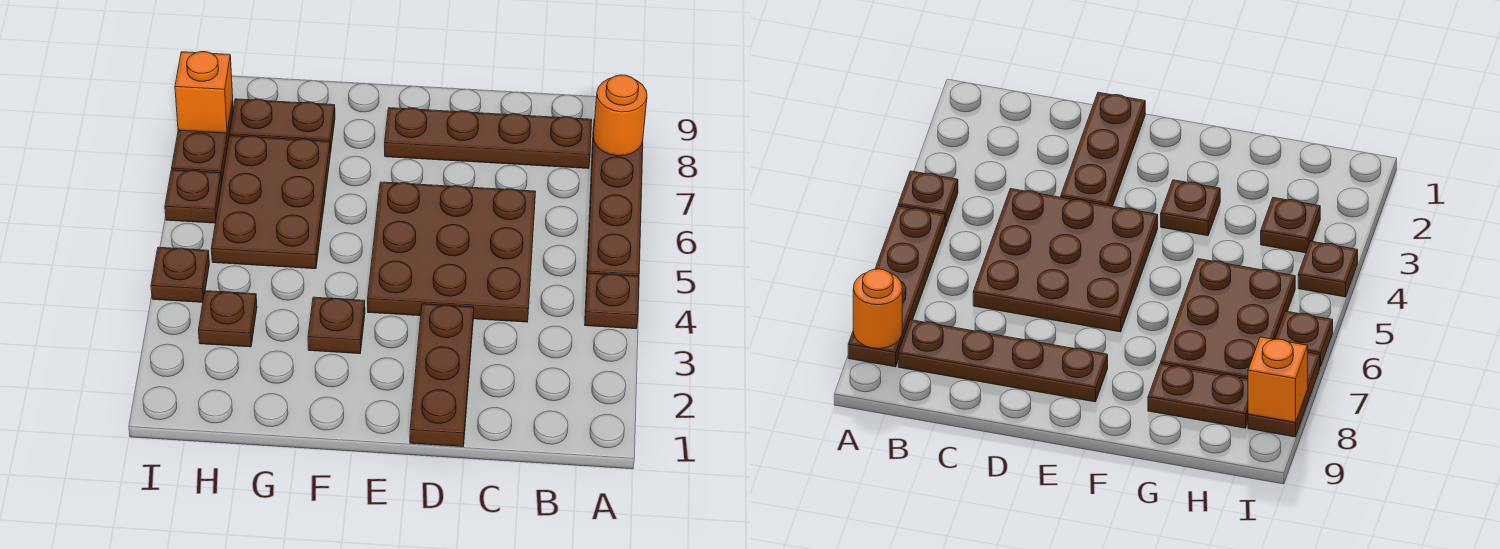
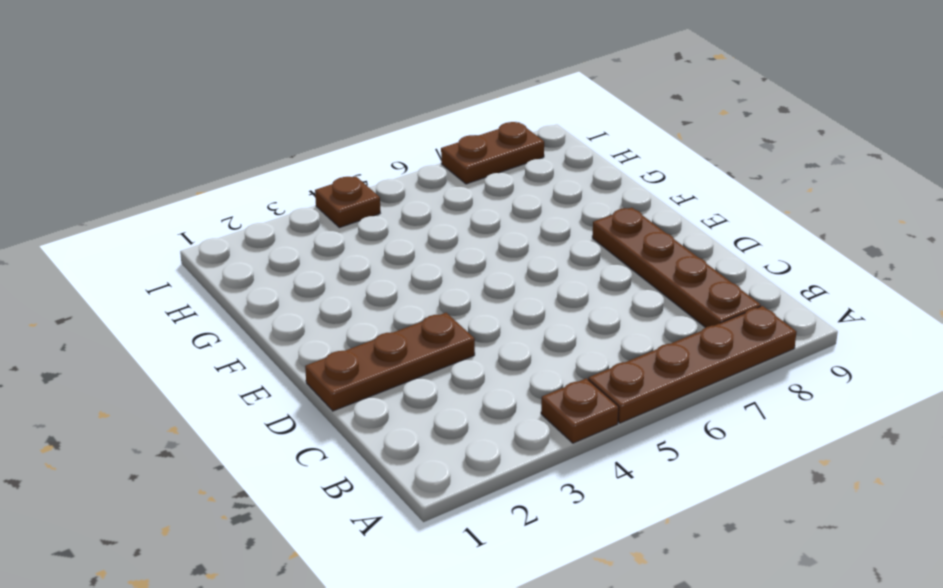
none -> brown plate C4:E6 level 1
none -> brown plate F3 level 1
none -> brown plate G5:H7 level 1

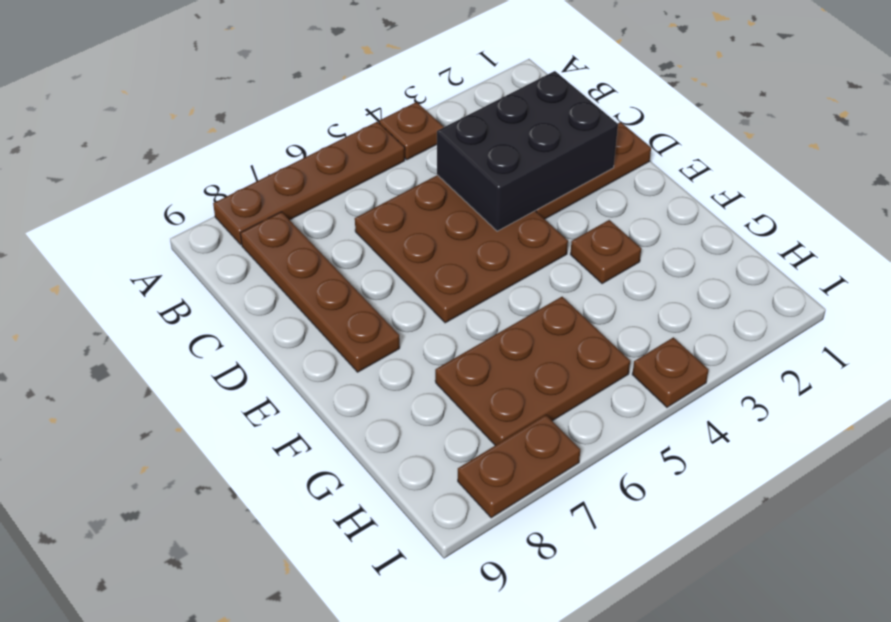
black brick C2:D4 level 2 -> none
none -> brown plate G8:H8 level 1
none -> brown plate H3 level 1
none -> brown plate I6 level 1

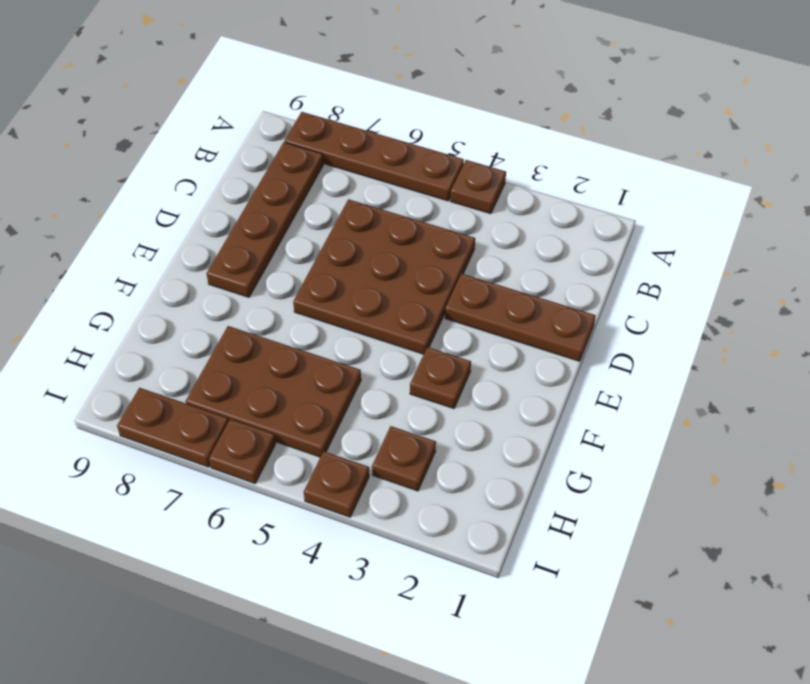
none -> brown plate G8:H8 level 1
none -> orange round brick A8 level 2
none -> orange brick I8 level 2

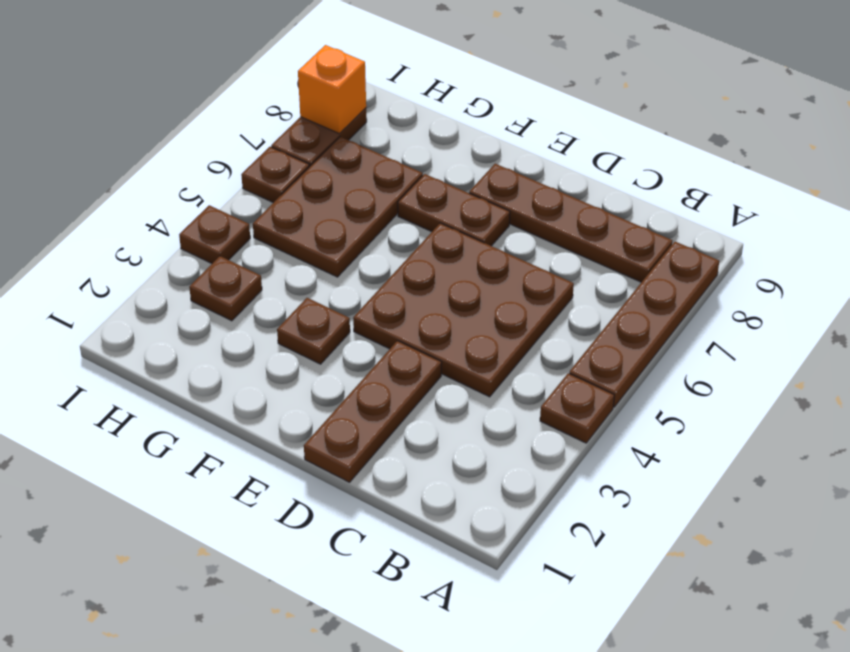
brown plate E7:F7 level 1 -> brown plate G8:H8 level 1
none -> orange round brick A8 level 2

